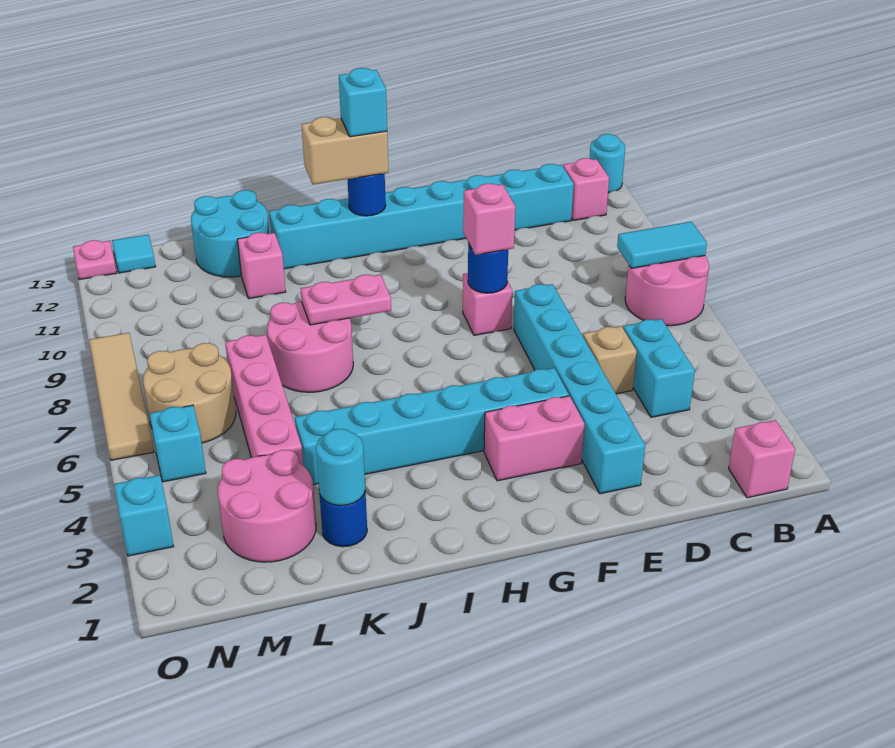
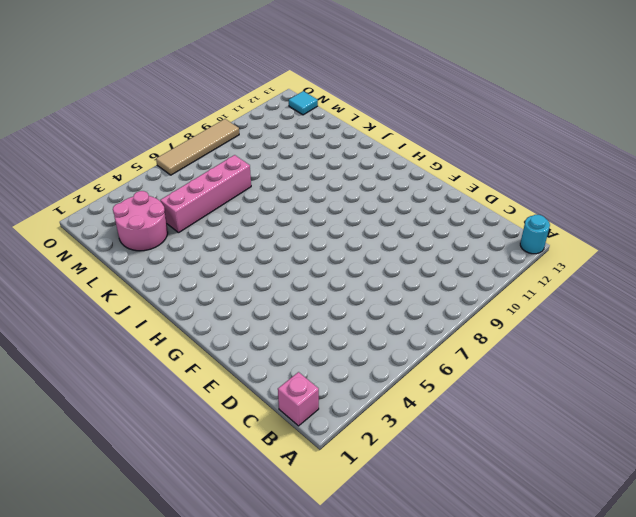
none -> pink round brick A7:B8 level 1
none -> pink brick B12 level 1
none -> cyan brick C4:C5 level 1
none -> cyan brick C12:J12 level 1

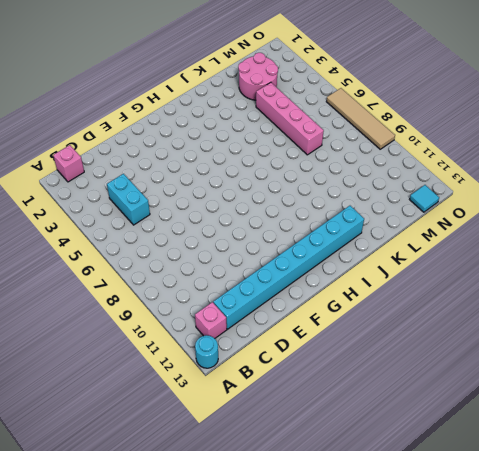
none -> pink round brick A7:B8 level 1
none -> tan brick D5 level 1
none -> cyan brick E2:E7 level 1
none -> pink brick F3:G3 level 1

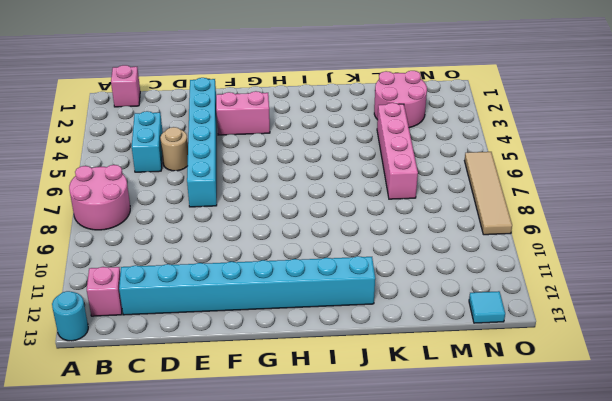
tan round brick D5 level 1 -> tan brick D5 level 1
none -> cyan brick F4:K4 level 1
none -> pink brick F8 level 1
none -> pink round brick J7:K8 level 1
none -> blue round brick K2 level 1

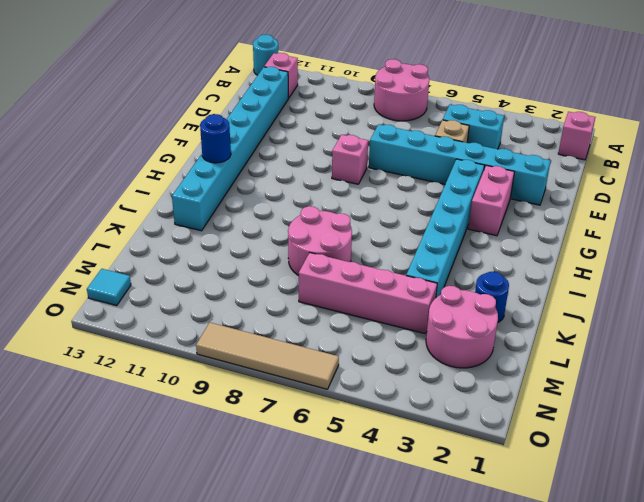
none -> pink brick K11 level 1
none -> cyan round brick K12:L13 level 1
none -> tan round brick M6:N7 level 1
none -> cyan brick N5 level 1

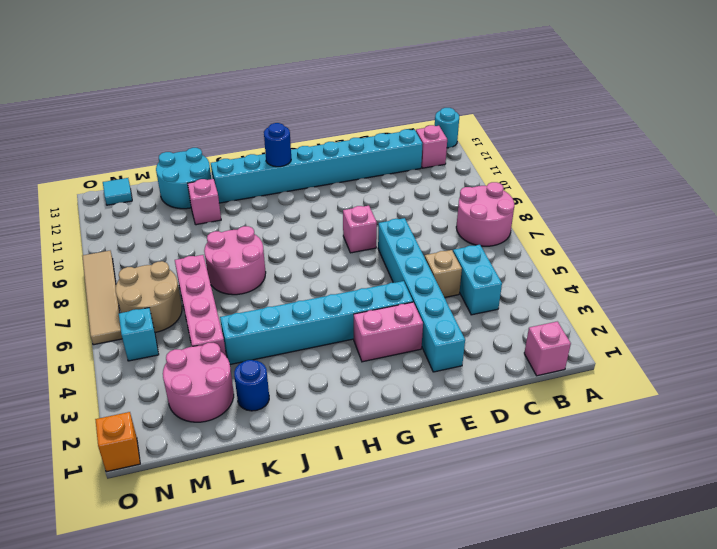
orange brick O1 level 1 -> none
none -> cyan brick O3 level 1
none -> pink plate O13 level 1
none -> cyan tile A8:B8 level 2
none -> blue round brick F8 level 2

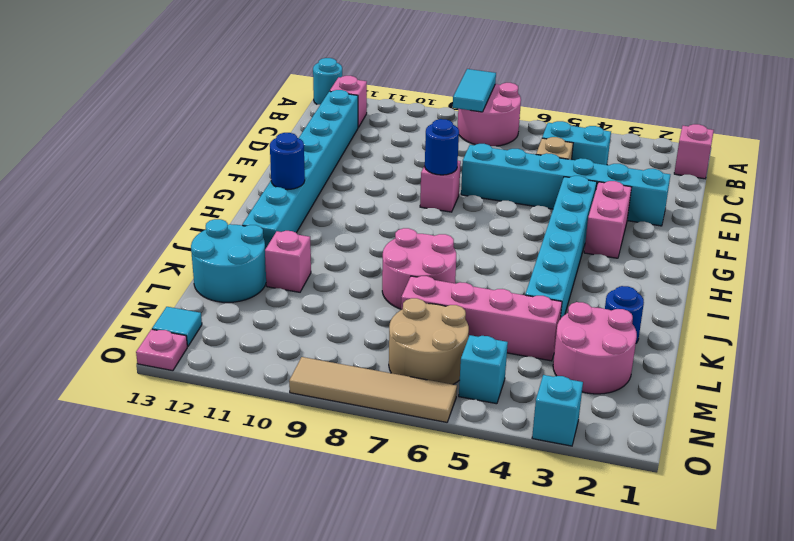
none -> pink plate I8:J8 level 2
none -> cyan round brick K2 level 2
none -> pink brick F8 level 3
none -> tan brick H12:I12 level 3

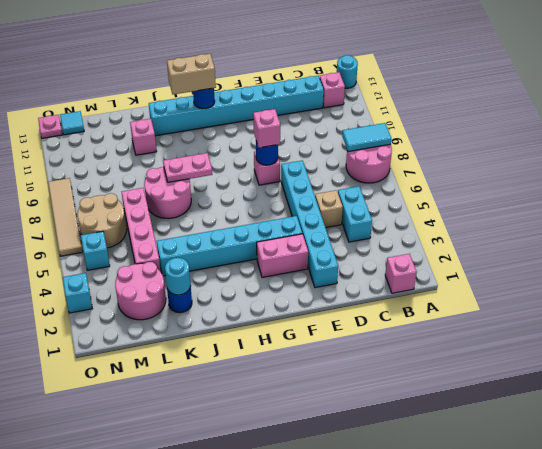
none -> cyan round brick K12:L13 level 1
none -> cyan brick H12 level 4

